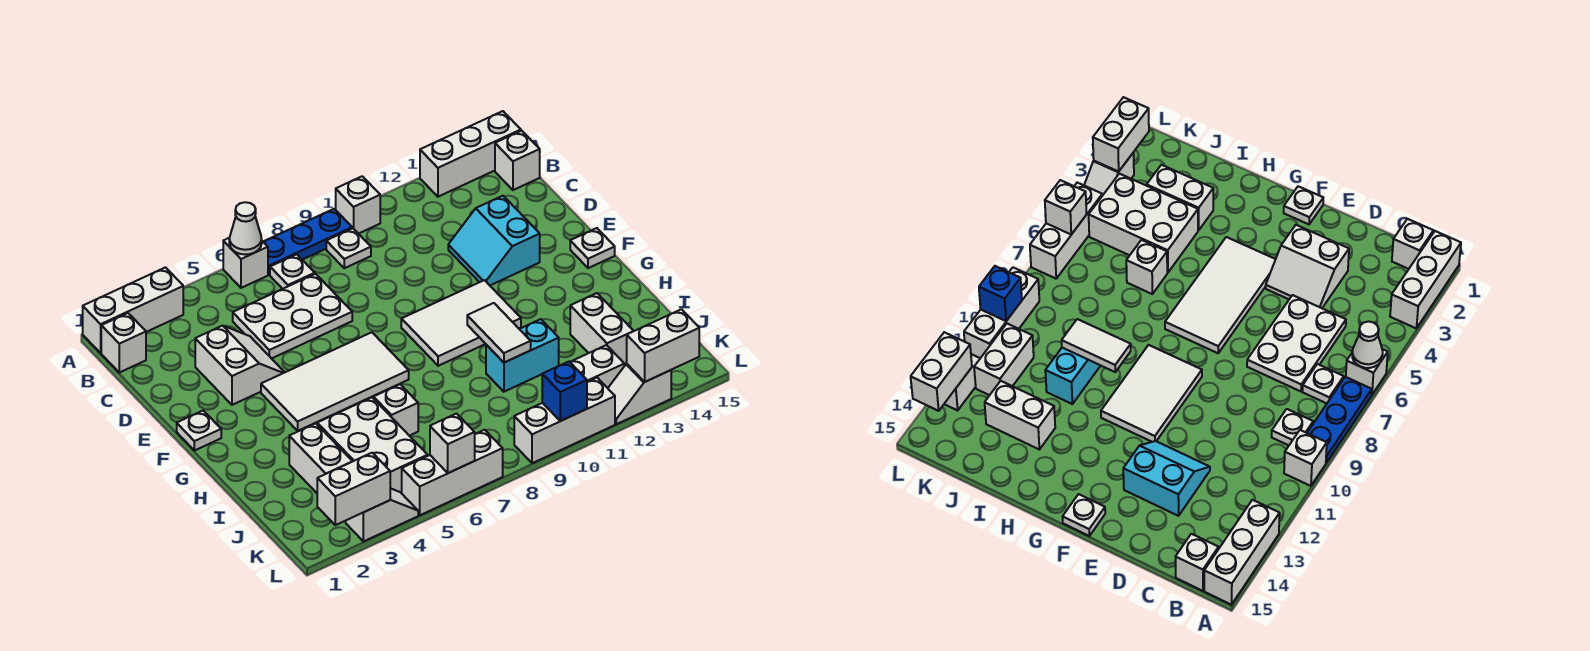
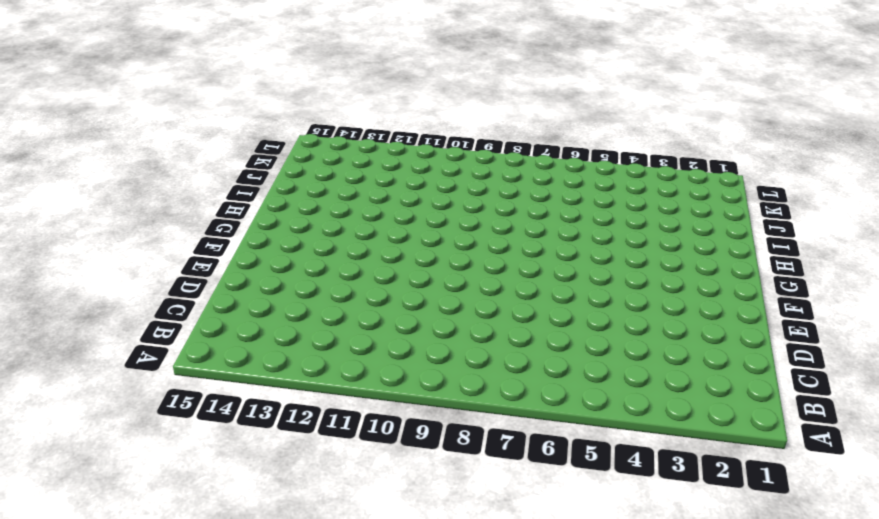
none -> white brick A1:A3 level 1
none -> white brick A6 level 1
none -> blue plate A7:A9 level 1
none -> white brick A10 level 1

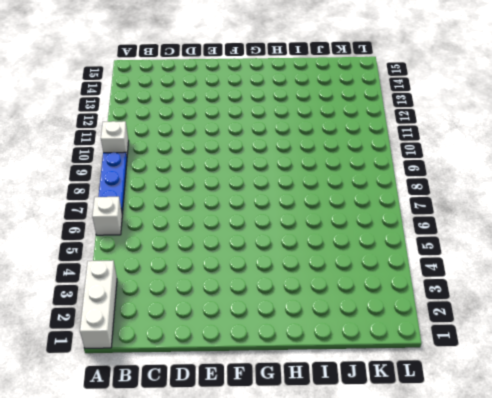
none -> white brick A13:A15 level 1
none -> white brick B1 level 1
none -> white plate B7 level 1
none -> white plate B9 level 1

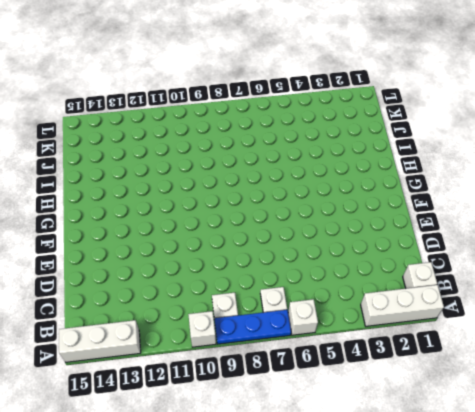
none -> white brick B15 level 1
none -> white plate C5:D7 level 1
none -> white slope D3:E4 level 1 top 3
none -> cyan slope D12:E13 level 1 top 13

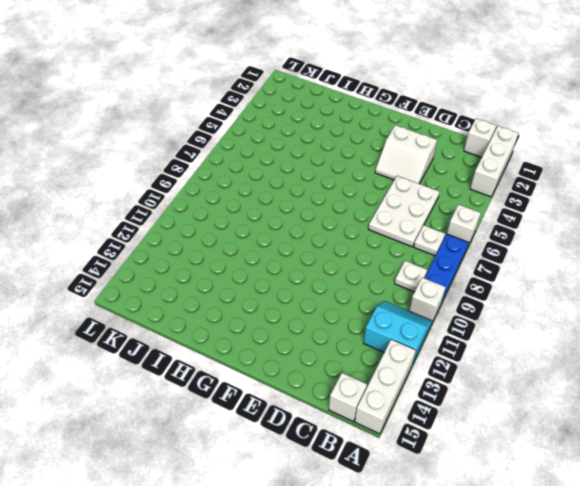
cyan slope A11:B12 level 1 top 12 -> cyan slope D12:E13 level 1 top 13
none -> white plate F1 level 1
none -> white tile F4:G7 level 1
none -> white tile F9:G11 level 1
none -> white plate F15 level 1

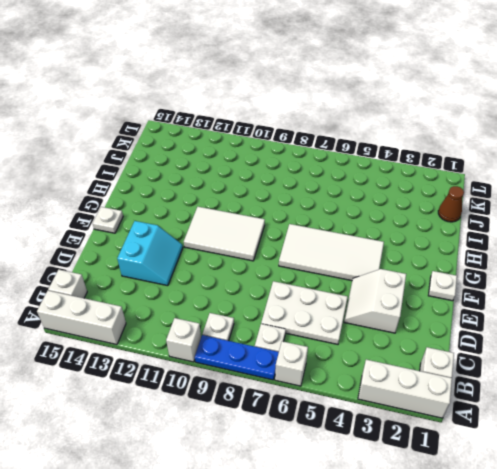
brown cone J1 level 1 -> none
none -> white brick I3:J3 level 1
none -> white brick I4:K5 level 1
none -> white brick I6 level 1
none -> cyan brick I10:I11 level 1

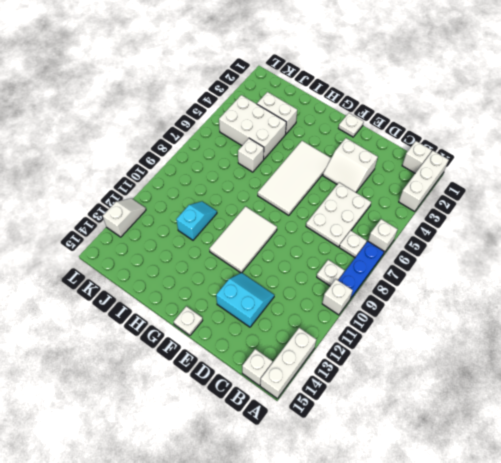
cyan slope I10:I11 level 1 top 11 -> cyan brick I10:I11 level 1
none -> white brick I13:J13 level 1
none -> white brick K11:K12 level 1
none -> white slope L3:L4 level 1 top 3
none -> white brick L5:L7 level 1

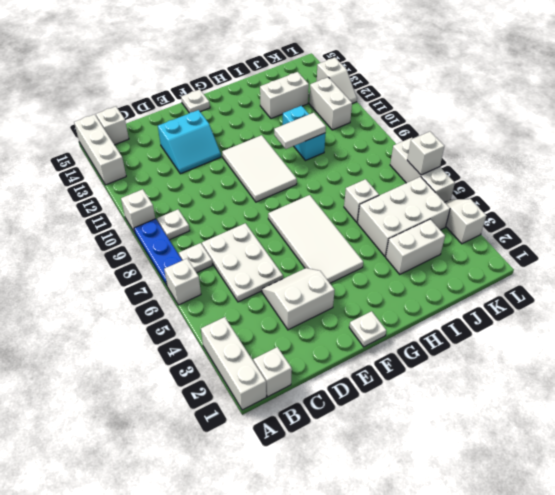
none -> white brick L9:L11 level 1
none -> white cone A6 level 2
none -> white brick L2:L3 level 2
none -> blue brick L10 level 2

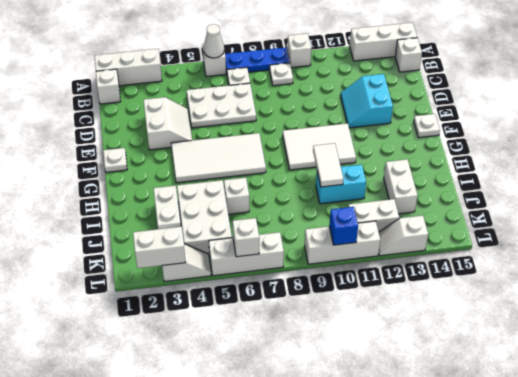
none -> white brick L13:L14 level 2

